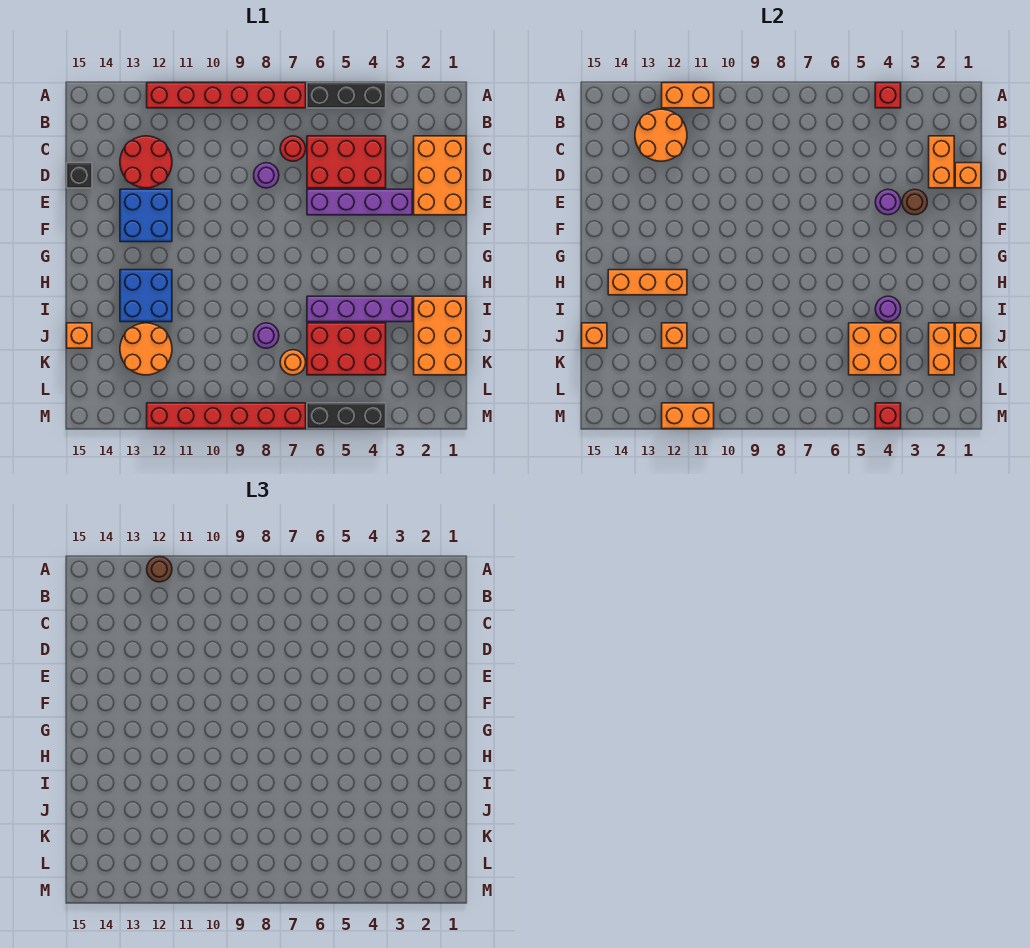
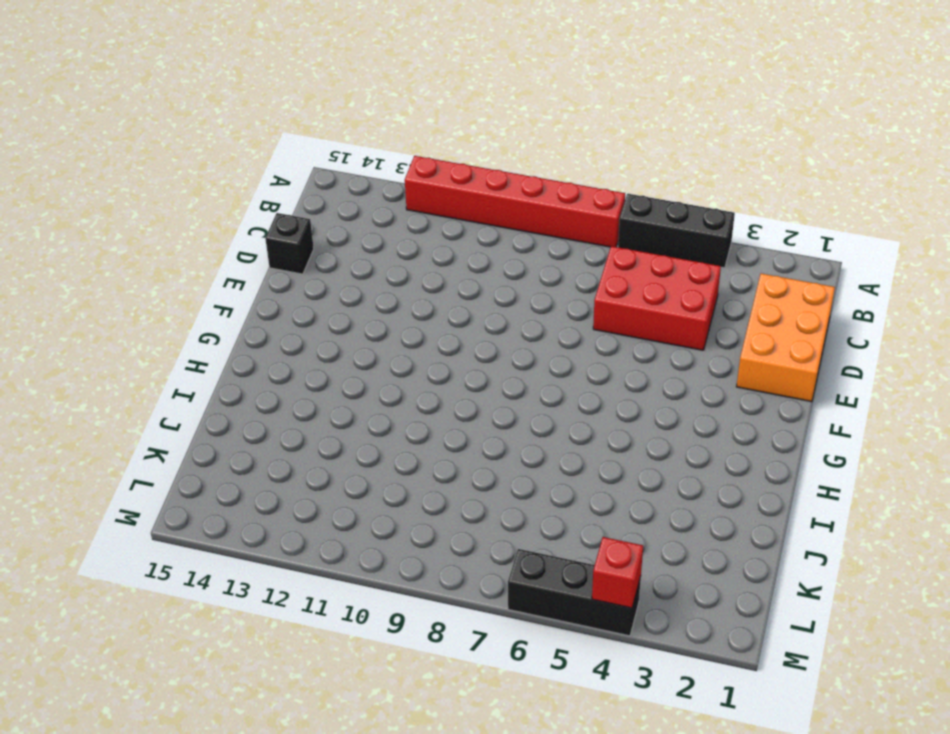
none -> red round brick C7 level 1
none -> red round brick C12:D13 level 1
none -> purple round brick D8 level 1
none -> purple brick E3:E6 level 1

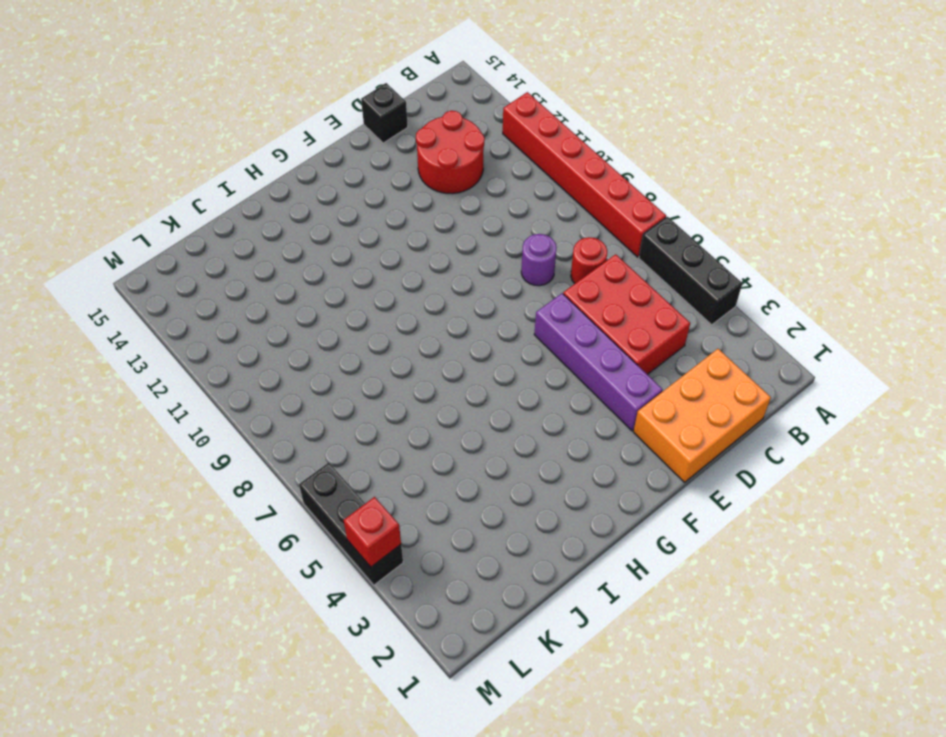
none -> blue brick E12:F13 level 1
none -> blue brick H12:I13 level 1
none -> orange brick I1:K2 level 1
none -> purple brick I3:I6 level 1

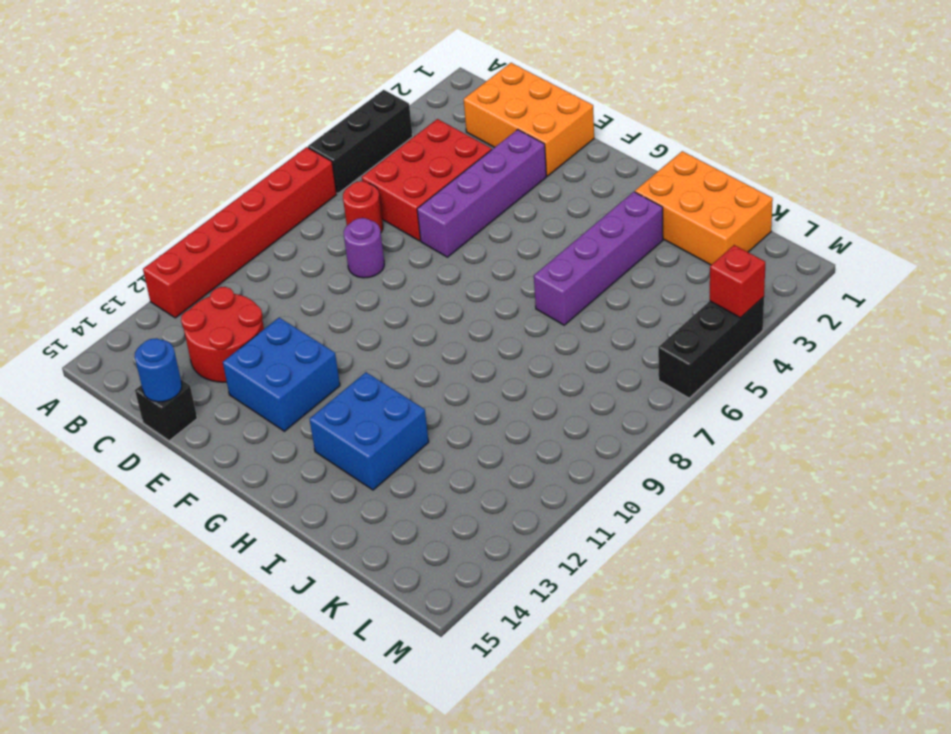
blue round brick D15 level 2 -> none
none -> red brick J4:K6 level 1
none -> purple round brick J8 level 1
none -> orange round brick J12:K13 level 1
none -> orange brick J15 level 1

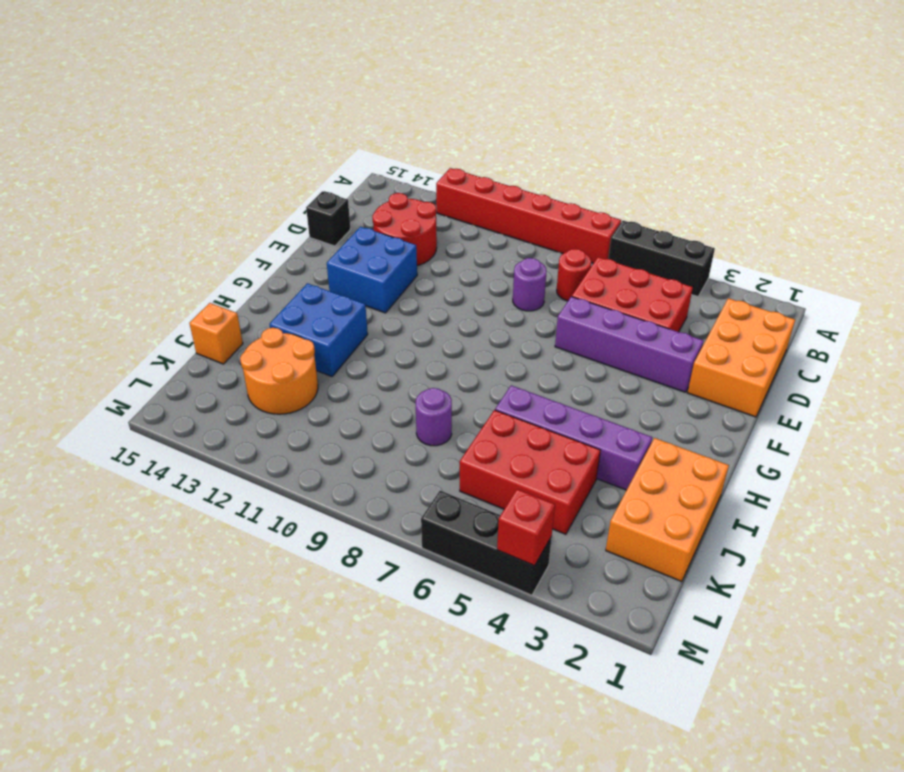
none -> orange round brick K7 level 1
none -> red brick M7:M12 level 1
none -> red brick A4 level 2
none -> orange brick A11:A12 level 2

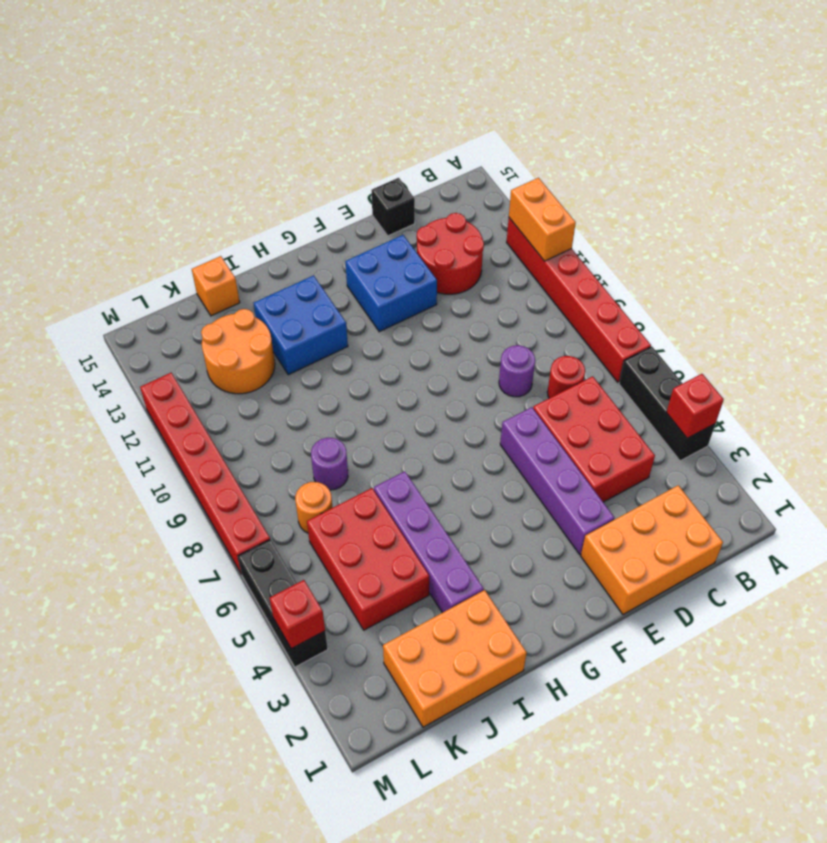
none -> orange round brick B12:C13 level 2
none -> orange brick C2:D2 level 2
none -> orange brick D1 level 2
none -> brown round brick E3 level 2

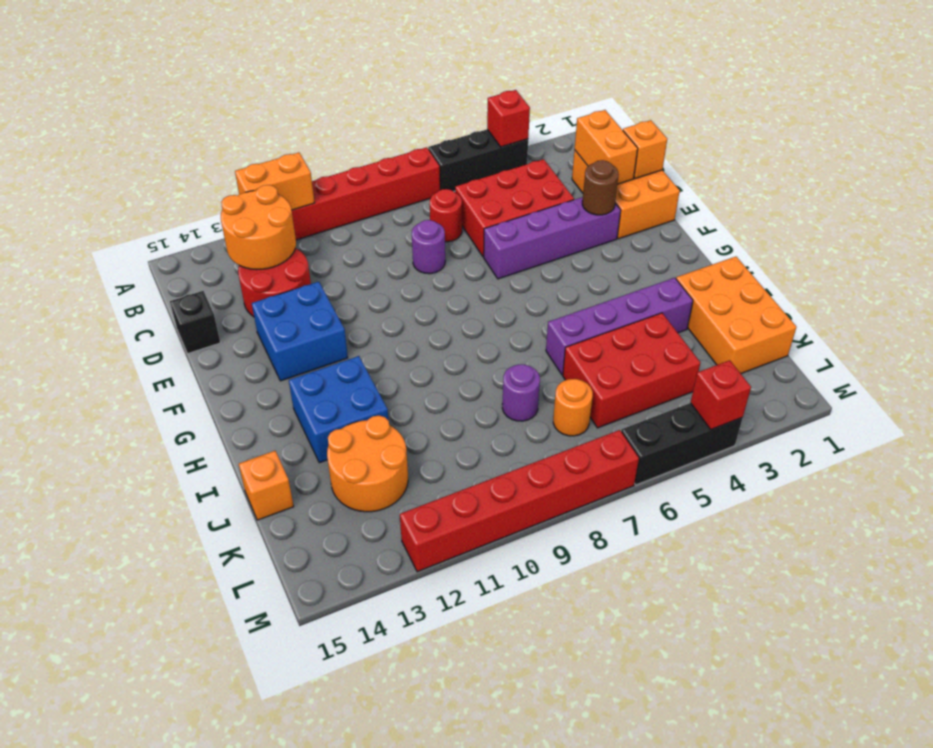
none -> purple round brick E4 level 2
none -> orange brick H12:H14 level 2
none -> purple round brick I4 level 2
none -> orange brick J1 level 2

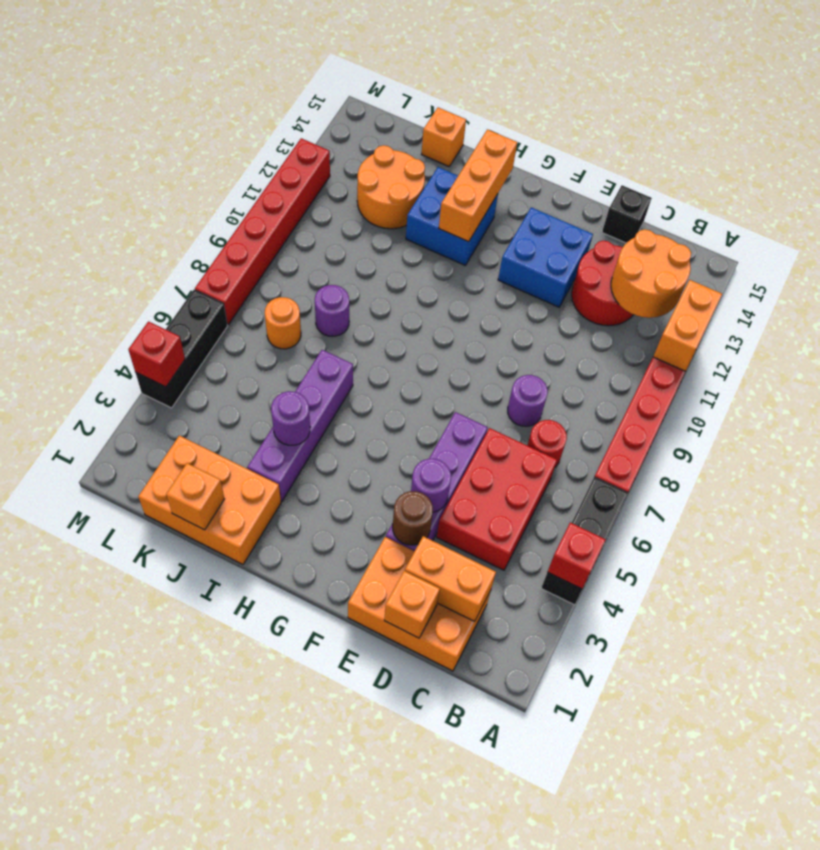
none -> red brick J4:K6 level 1
none -> orange brick J2:K2 level 2
none -> orange brick J4:K5 level 2
none -> orange brick J12 level 2

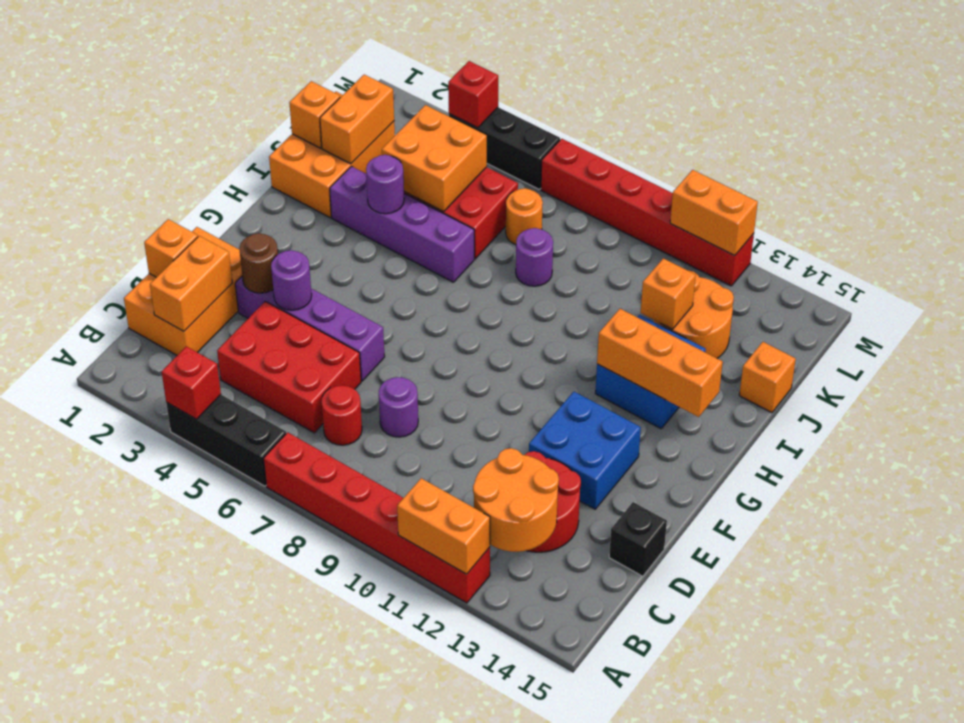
none -> orange brick J15 level 2
none -> brown round brick A12 level 3

